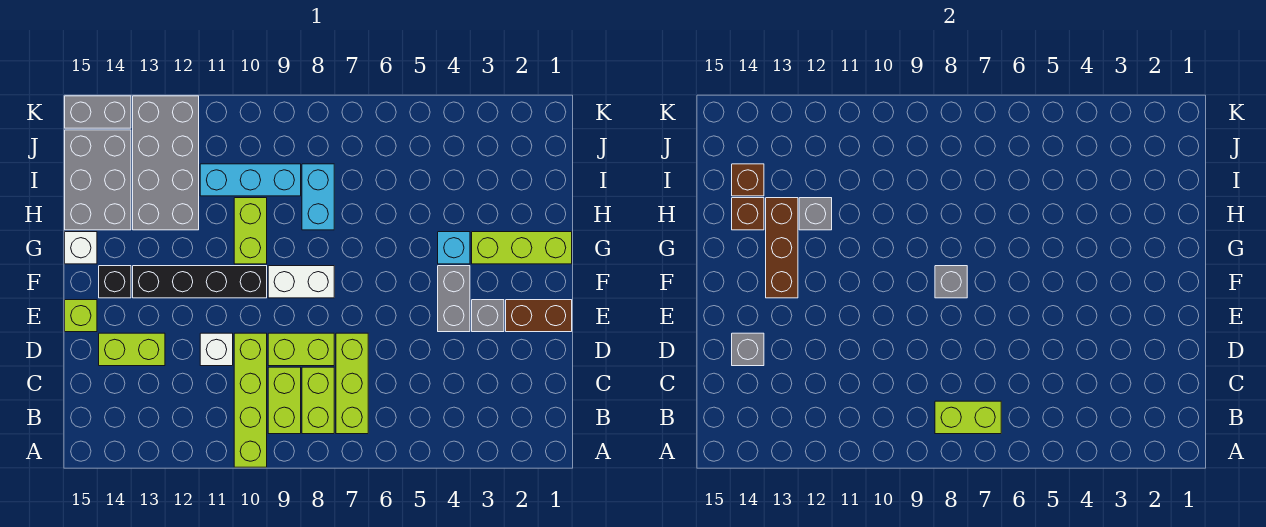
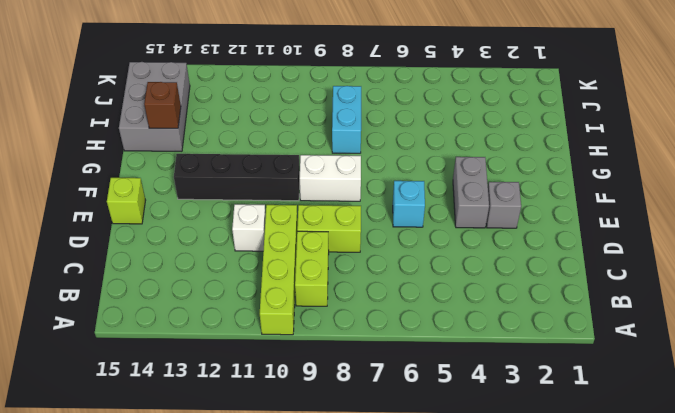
cyan brick E6 level 1 -> cyan brick G4 level 1
none -> lime brick B7:D7 level 1
none -> lime brick B8:C8 level 1
none -> lime brick D13:D14 level 1
none -> brown brick E1:E2 level 1

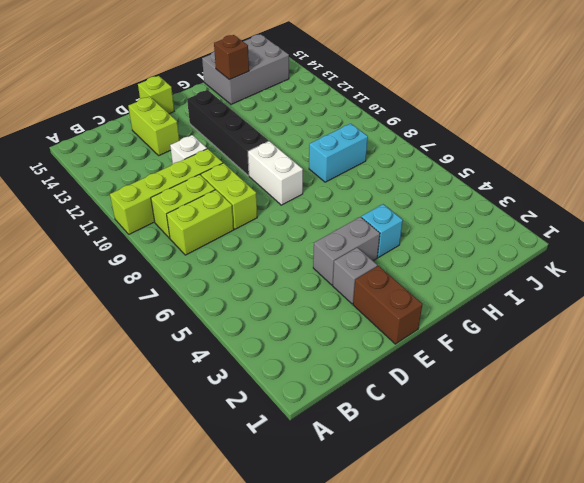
none -> lime brick B7:D7 level 1
none -> black brick F14 level 1
none -> lime brick G1:G3 level 1
none -> lime brick G10:H10 level 1

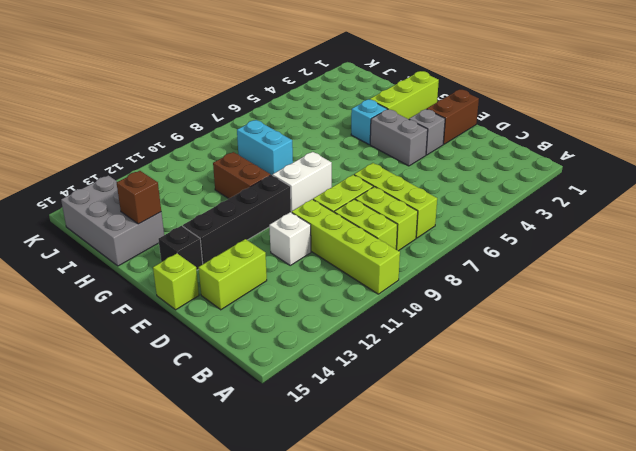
brown brick G10:H10 level 1 -> lime brick G10:H10 level 1
none -> white brick G15 level 1
none -> grey brick H12:K13 level 1
none -> cyan brick I9:I11 level 1
none -> grey brick K14:K15 level 1

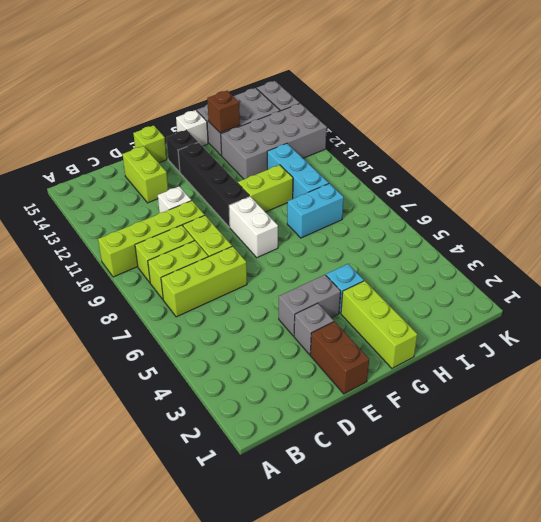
none -> lime brick B7:B8 level 2
none -> grey brick D14 level 2
none -> grey brick F8 level 2
none -> brown brick F13:H13 level 2

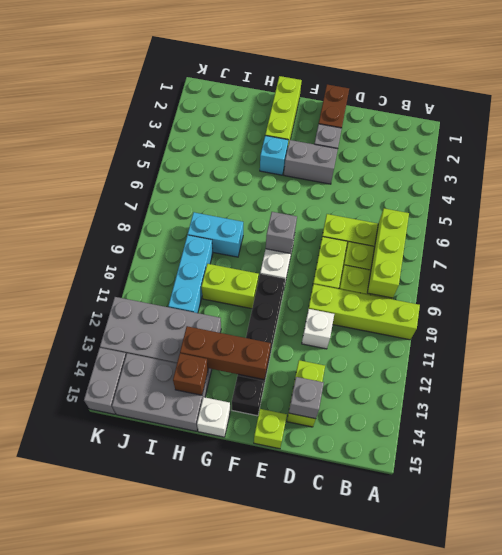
lime brick B7:B9 level 2 -> lime brick B7:B8 level 2
none -> grey brick H12 level 2
none -> brown brick I14 level 2

